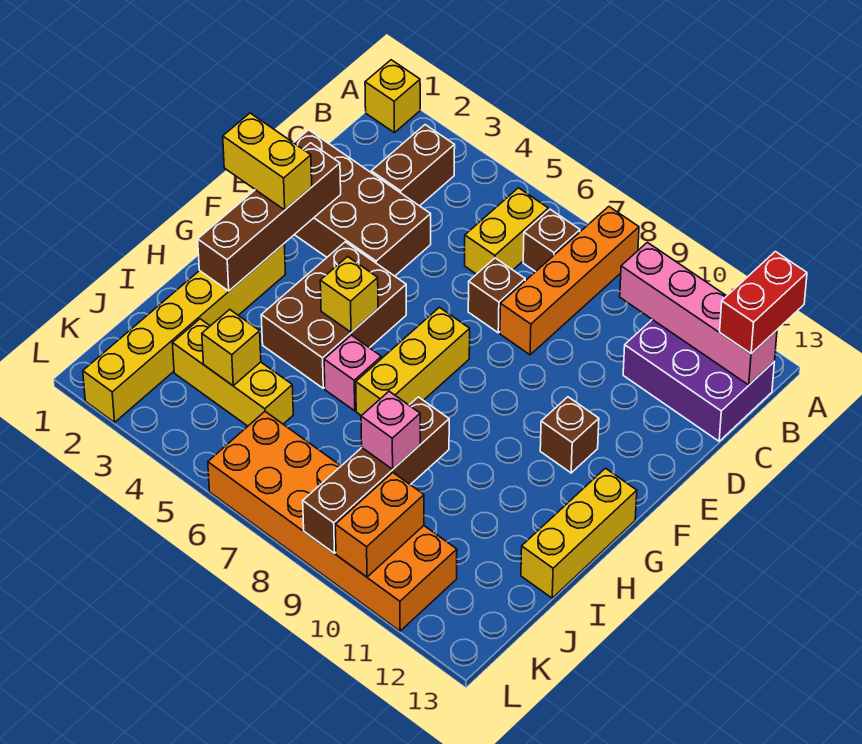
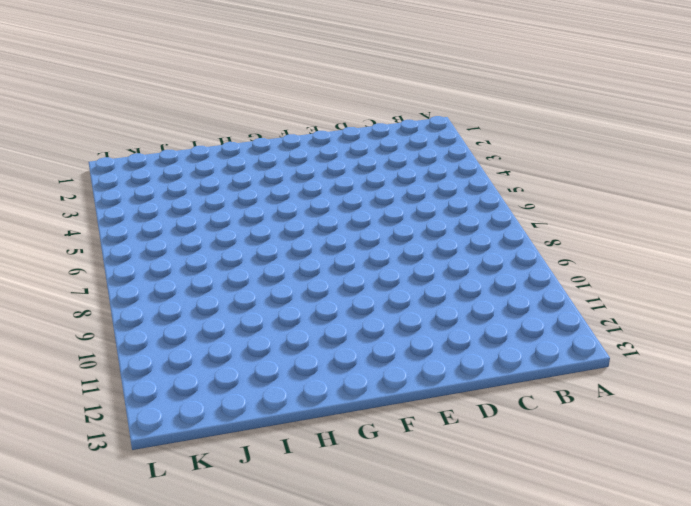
none -> yellow brick A1 level 1
none -> orange brick A8:D8 level 1
none -> brown brick B3:C3 level 1

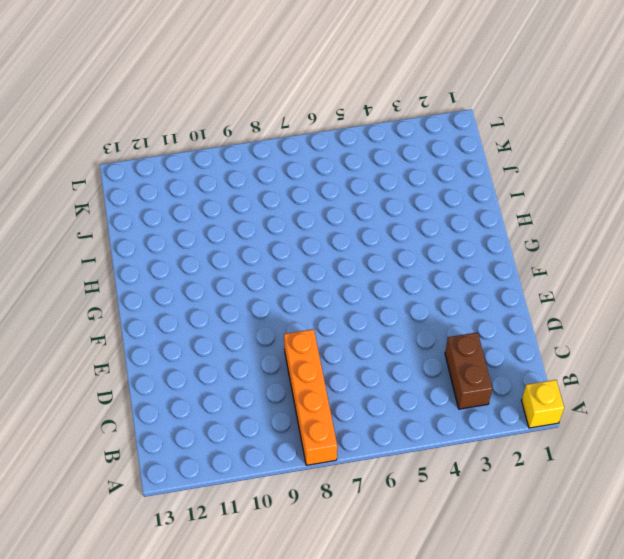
none -> yellow brick B6:C6 level 1
none -> brown brick B7 level 1
none -> purple brick B11:C13 level 1

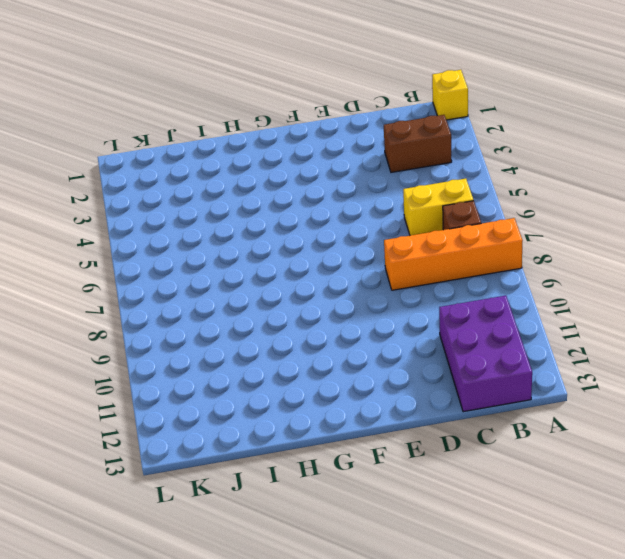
none -> brown brick D1:E4 level 1
none -> brown brick D7 level 1
none -> brown brick F4:H5 level 1

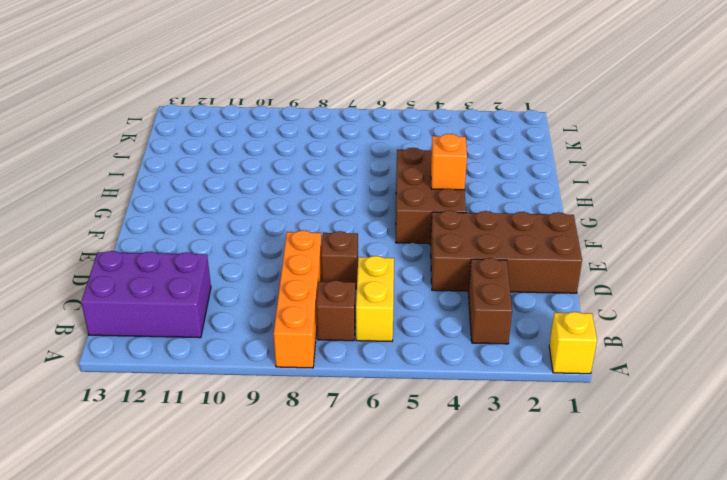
orange brick G4 level 2 -> none
none -> yellow brick F7:H7 level 1
none -> brown brick F11 level 1
none -> yellow brick G2:L2 level 1

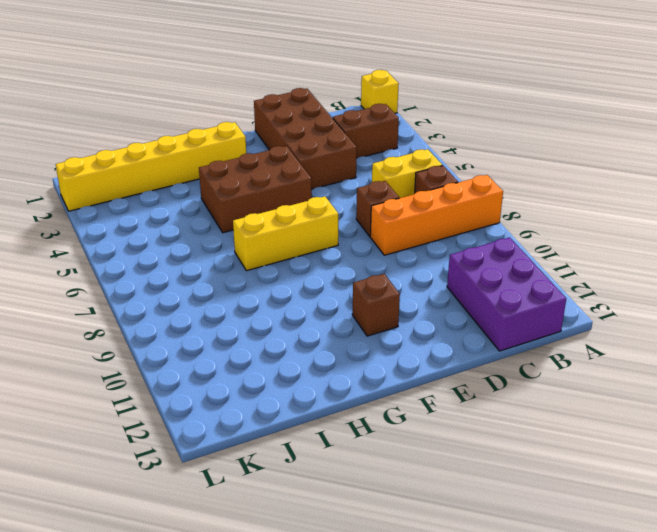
none -> yellow brick G13:I13 level 1
none -> pink brick H6 level 1
none -> yellow brick J3:J5 level 1

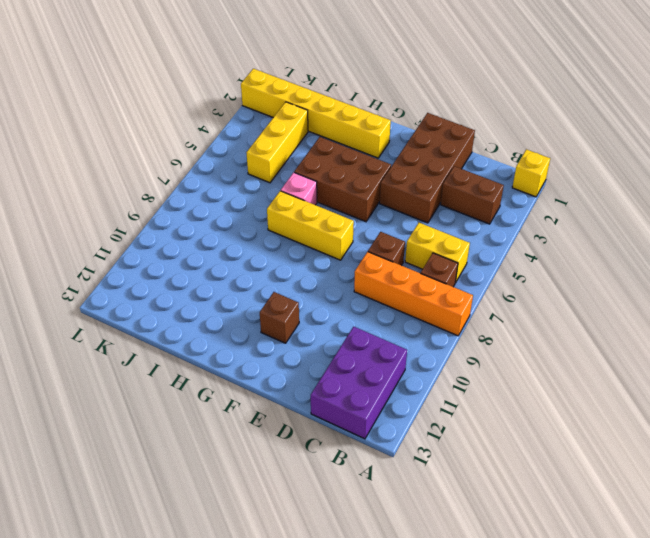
none -> yellow brick G13:I13 level 1
none -> orange brick K6:L11 level 1
none -> pink brick B10:B13 level 2

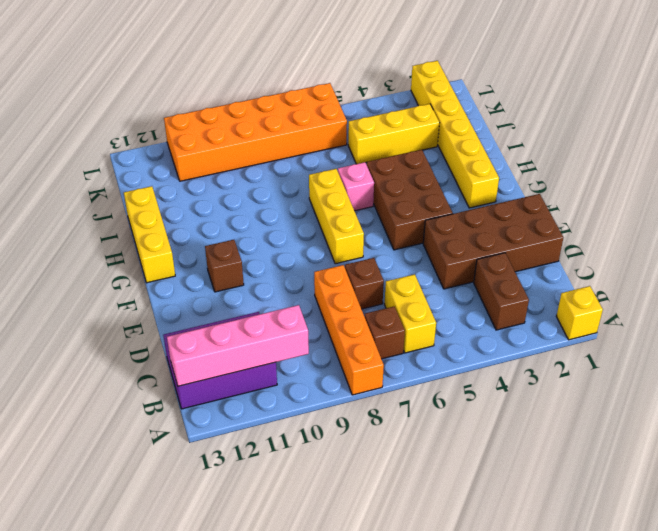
none -> brown brick E2:H2 level 2
none -> yellow brick G5 level 2
none -> brown brick I9:L9 level 2

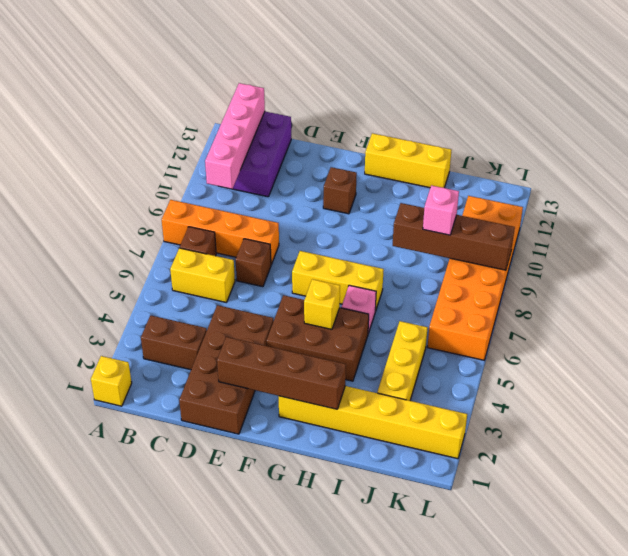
none -> yellow brick J4 level 2
none -> orange brick K10:L10 level 2
none -> red brick A13:B13 level 3

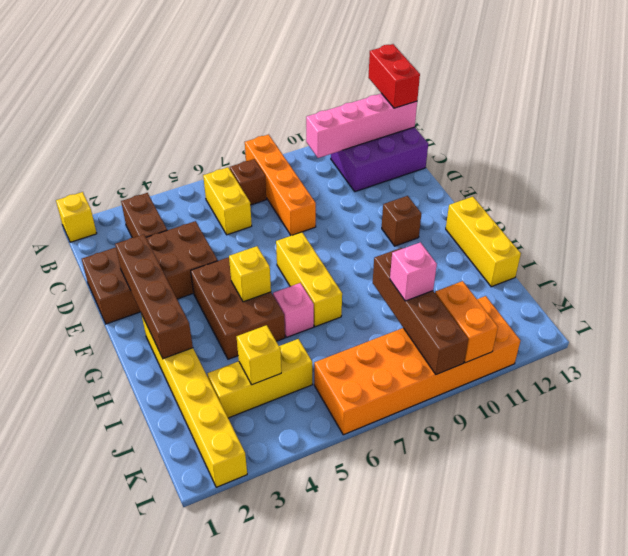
none -> brown brick D7 level 1
none -> yellow brick F1:F2 level 3

